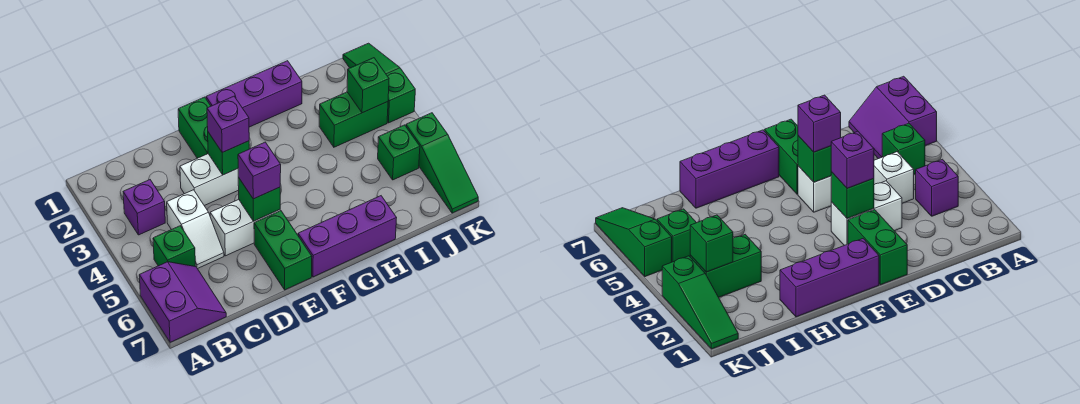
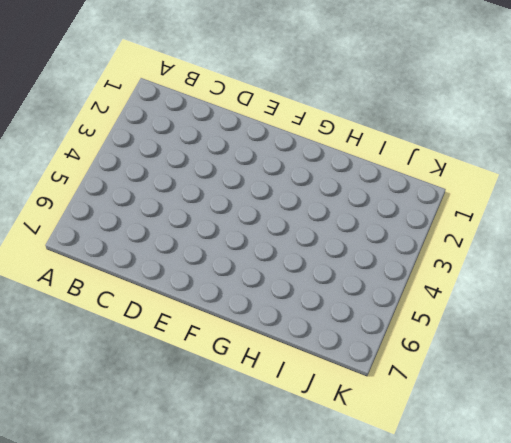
none -> purple slope A6:B7 level 1 top A
none -> purple brick B3 level 1
none -> green brick B5 level 1

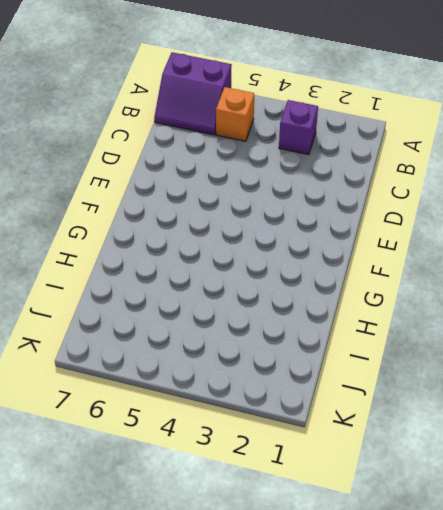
orange brick B5 level 1 -> green brick B5 level 1
none -> white slope C4:C5 level 1 top 4
none -> white brick D3:E3 level 1
none -> white brick D5:E5 level 1

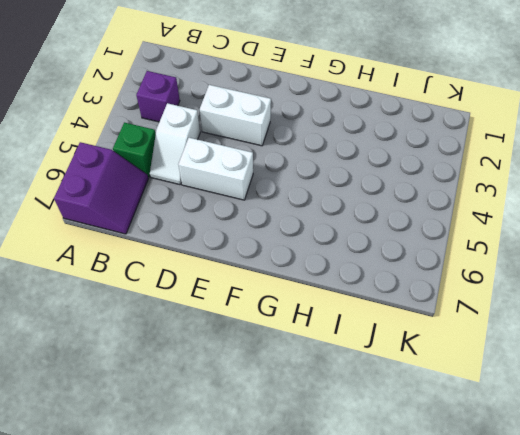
none -> green brick E1:E2 level 1
none -> green brick E6:E7 level 1
none -> purple brick F1:H1 level 1

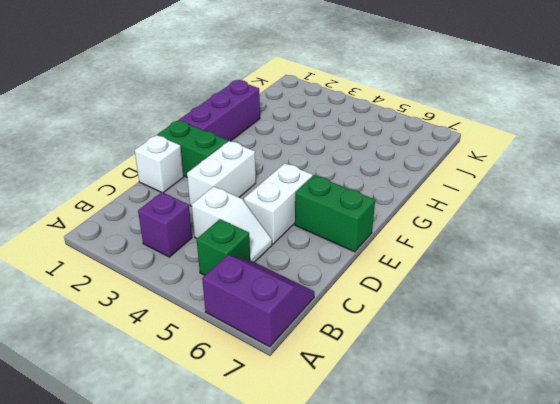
white brick D1 level 1 -> none
none -> purple brick F7:H7 level 1
none -> green brick I3:J3 level 1
none -> green brick J5 level 1

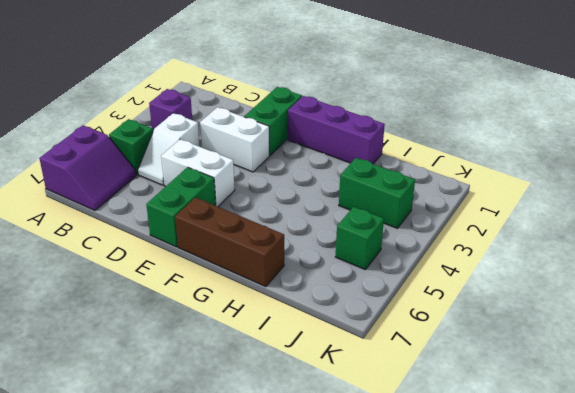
brown brick F7:H7 level 1 -> purple brick F7:H7 level 1
none -> green slope K1:K3 level 1 top 3
none -> green slope K5:K7 level 1 top 5
none -> green brick E3 level 2

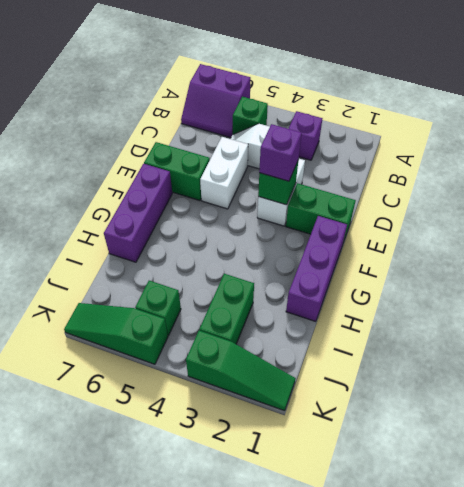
none -> green brick E5 level 2
none -> green brick J3 level 2
none -> purple brick E5 level 3

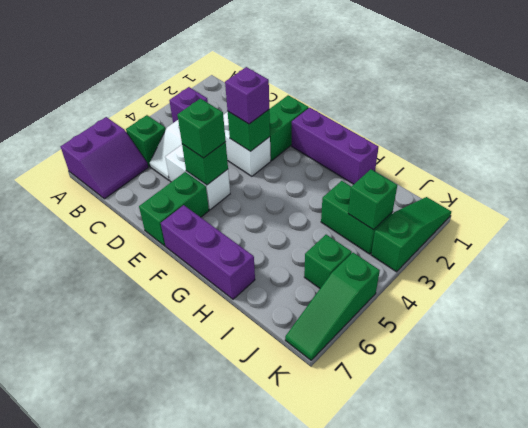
green brick E5 level 3 -> purple brick E5 level 3

